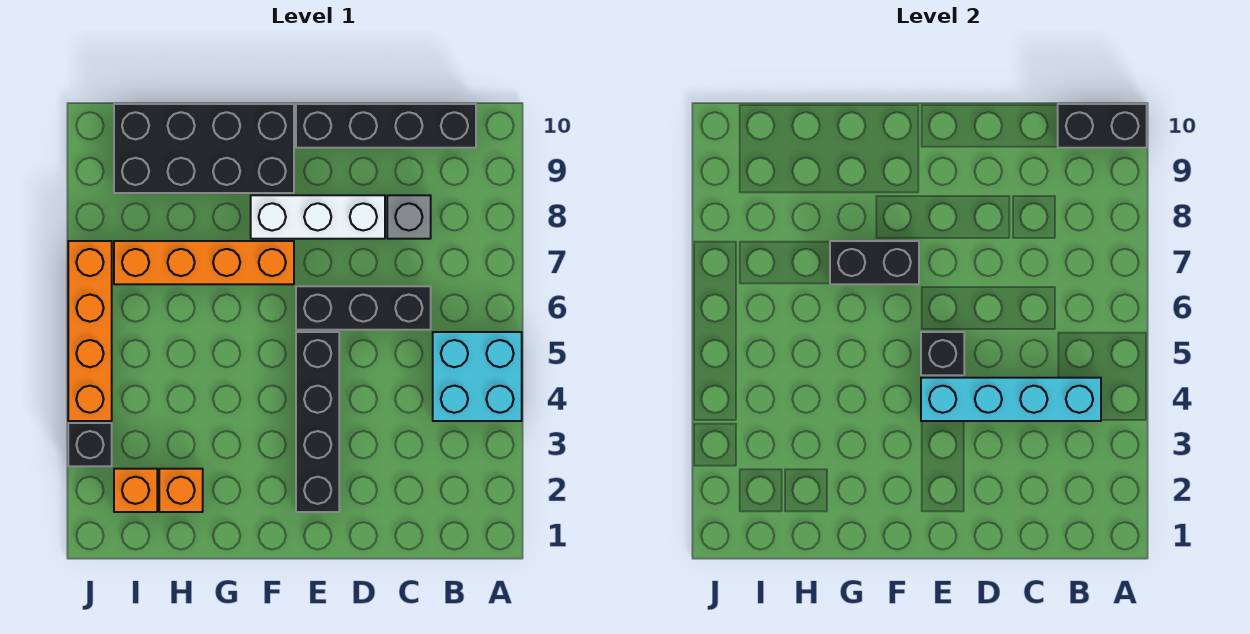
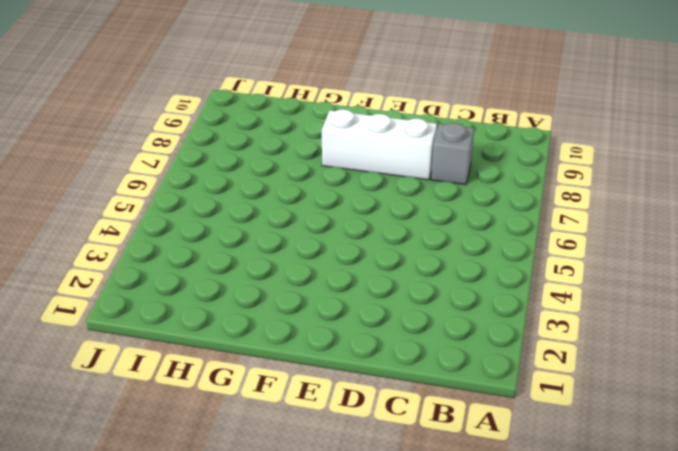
none -> cyan brick A4:B5 level 1
none -> black brick B10:E10 level 1
none -> black brick C6:E6 level 1

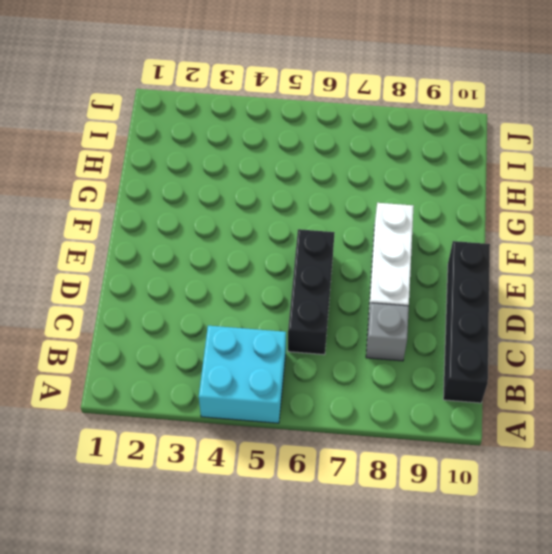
none -> black brick E2:E5 level 1
none -> orange brick F7:I7 level 1
none -> black brick F9:I10 level 1

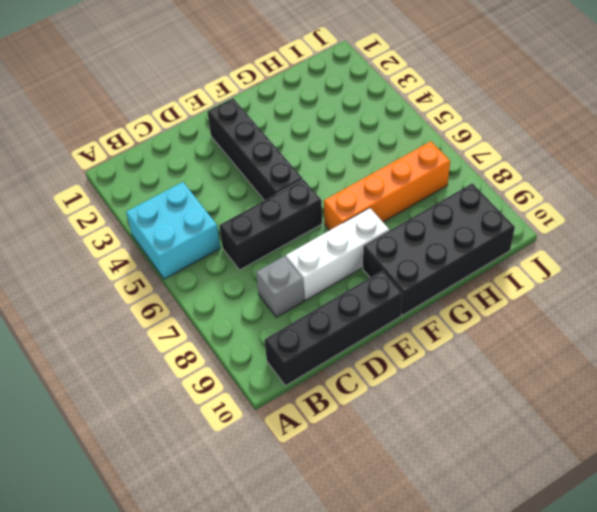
none -> orange brick H2 level 1
none -> orange brick I2 level 1
none -> black brick J3 level 1

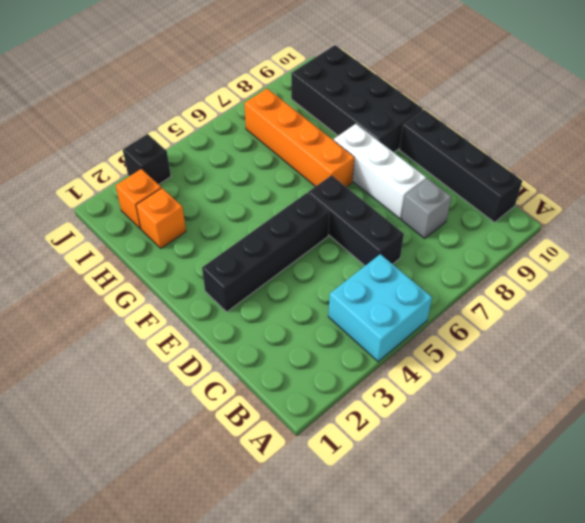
none -> orange brick J4:J7 level 1
none -> black brick A10:B10 level 2
none -> cyan brick B4:E4 level 2

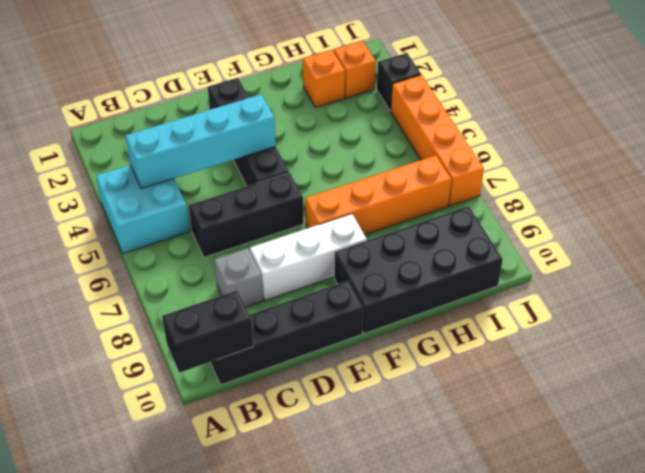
none -> black brick E5 level 2
none -> black brick F7:G7 level 2

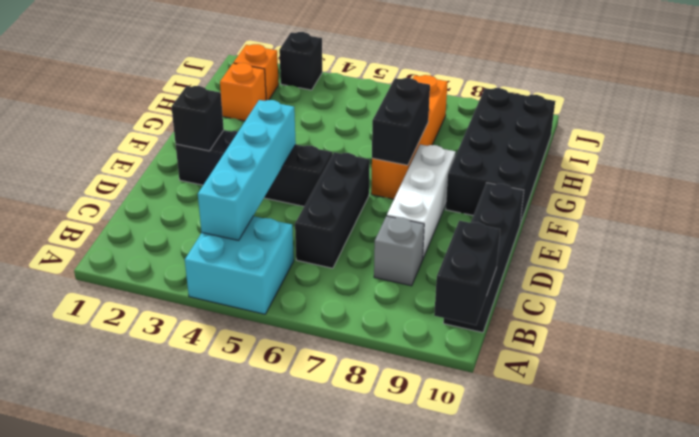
black brick E2 level 2 -> black brick E5 level 2
none -> orange brick J4:J7 level 1

